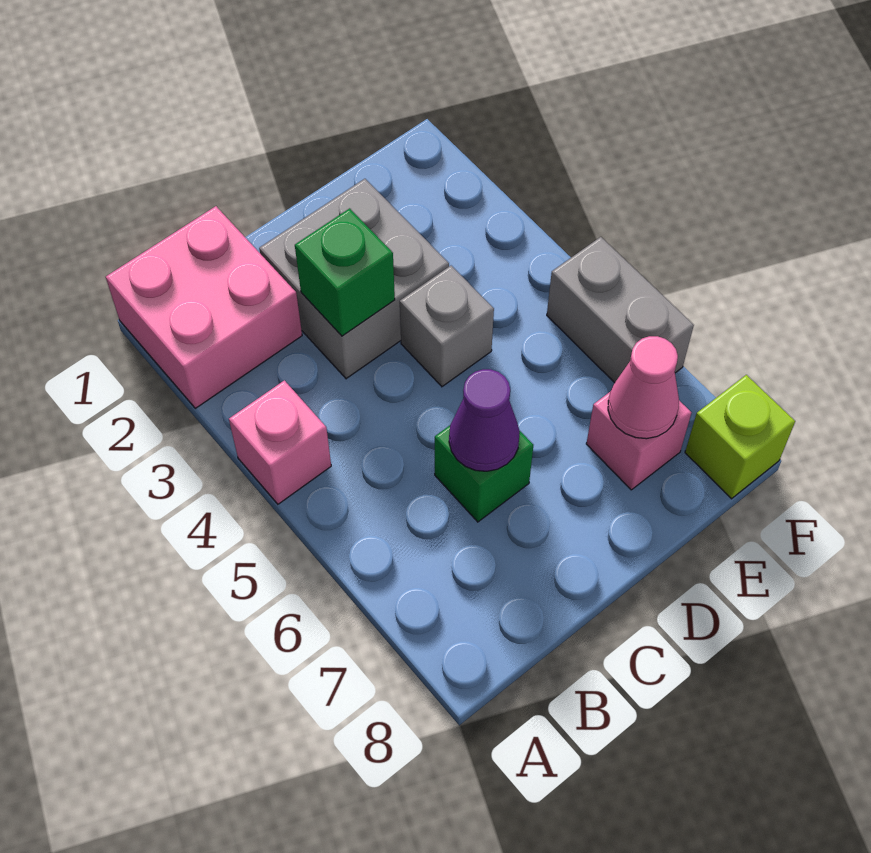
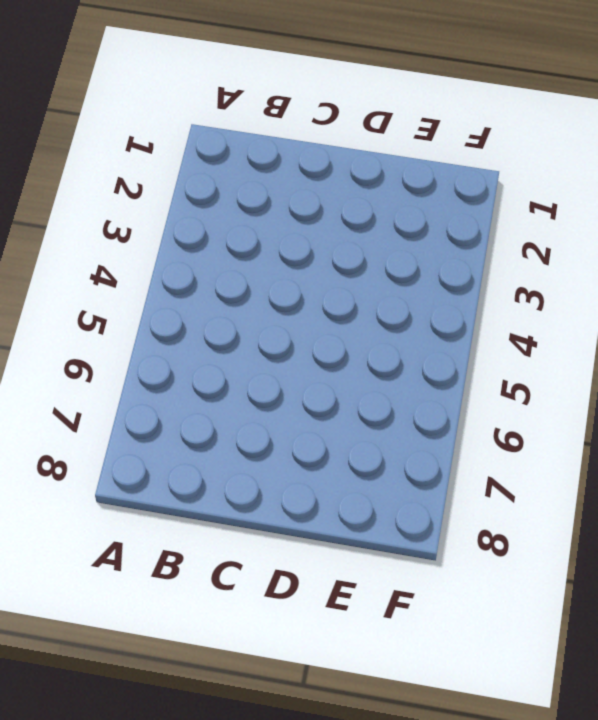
none -> pink brick A1:B2 level 1
none -> pink brick A4 level 1

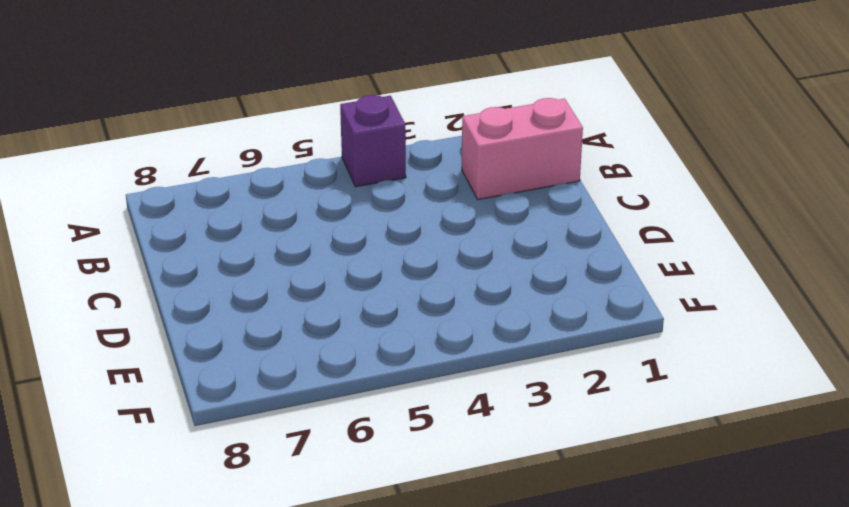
purple brick A4 level 1 -> pink brick A4 level 1
pink brick B1:B2 level 1 -> pink brick A1:B2 level 1
none -> grey brick C2:D3 level 1
none -> green brick C6 level 1

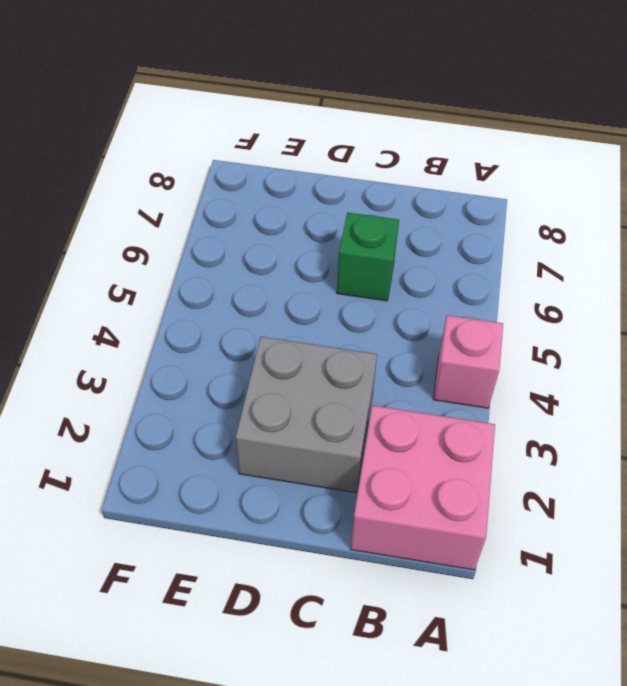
none -> grey brick D4 level 1
none -> pink brick E7 level 1

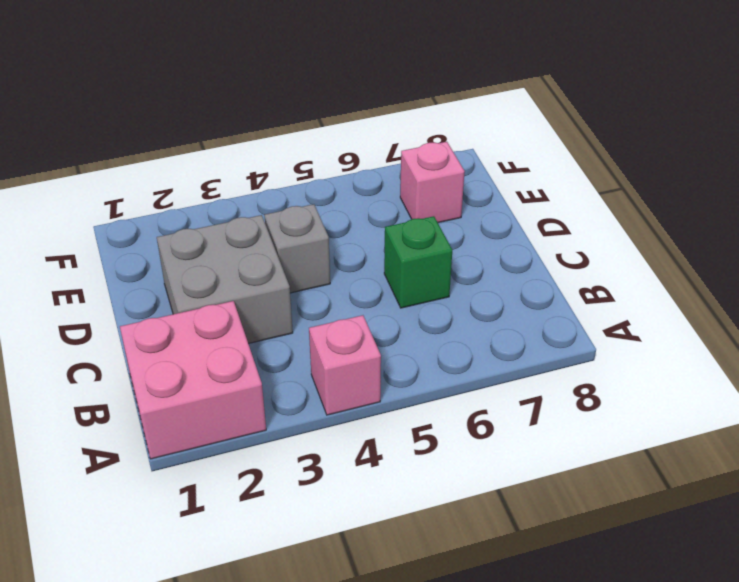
none -> grey brick F5:F6 level 1
none -> lime brick F8 level 1

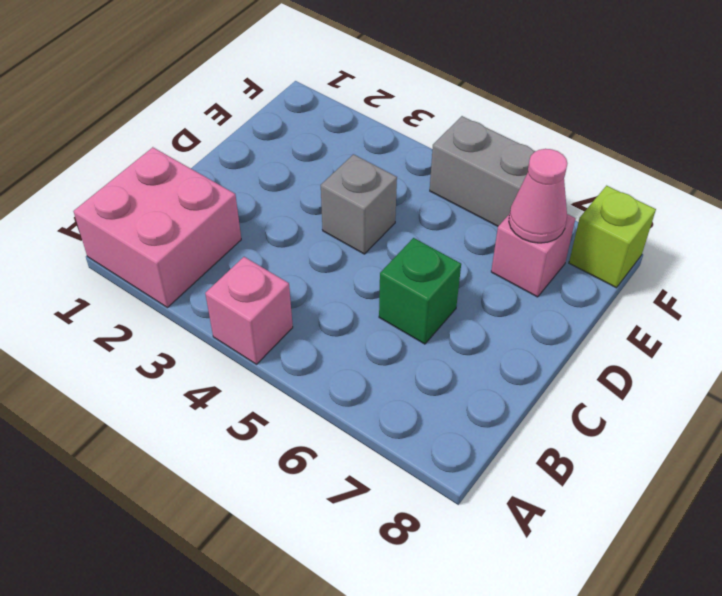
none -> grey brick C2:D3 level 1
none -> green brick C3 level 2

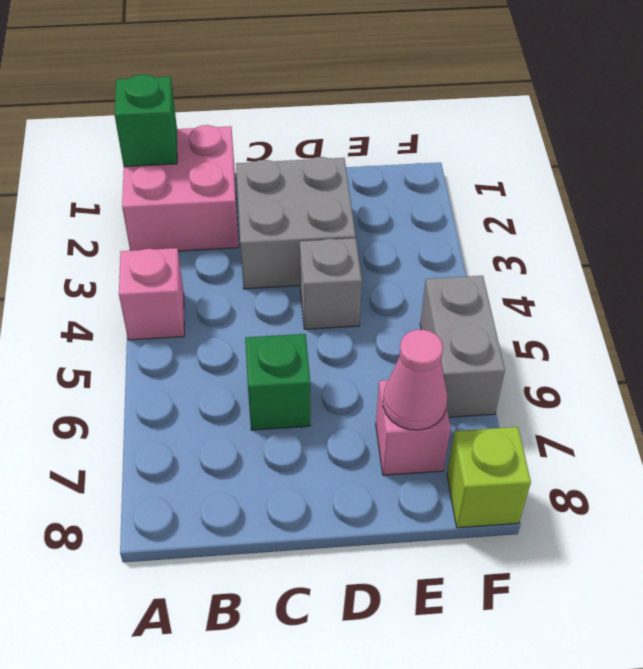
green brick A1 level 2 -> green brick C3 level 2
none -> purple cone C6 level 2

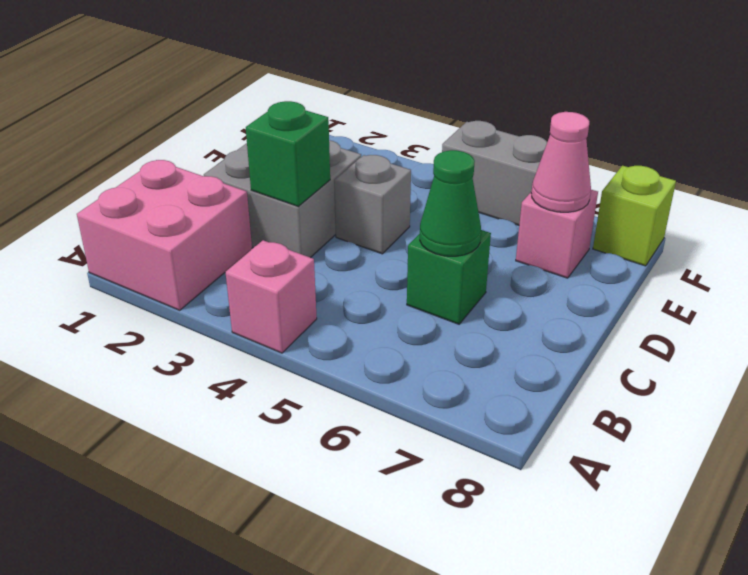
green cone C6 level 2 -> purple cone C6 level 2

